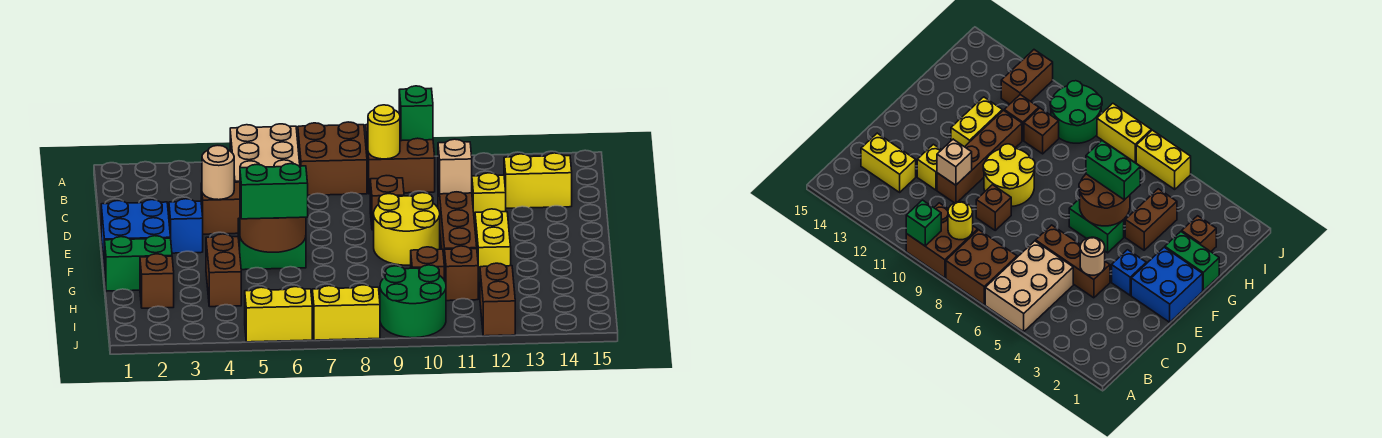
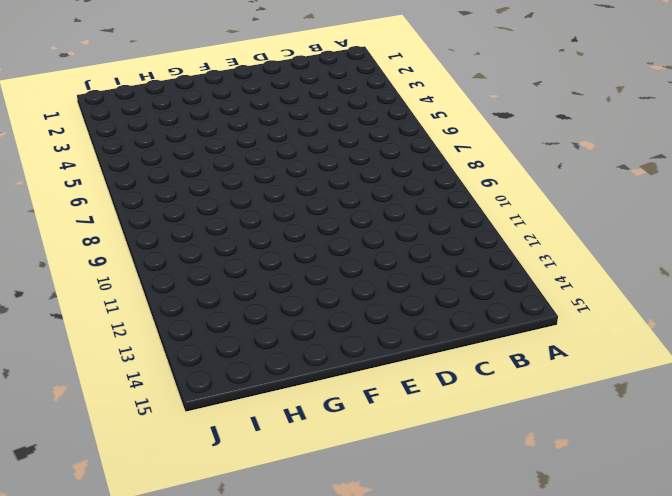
none -> tan brick A5:C6 level 1
none -> brown brick A7:B8 level 1
none -> brown brick A9:B10 level 1

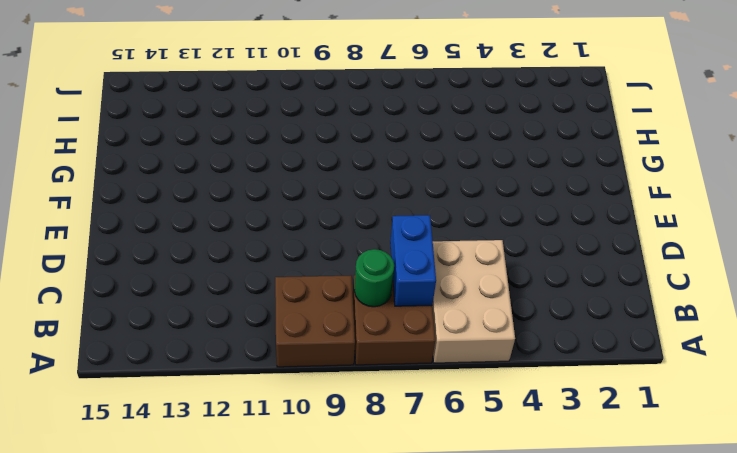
blue brick B7:C7 level 2 -> none
green round brick B8 level 2 -> none
none -> yellow brick C13:C14 level 1
none -> brown brick D4:D6 level 1
none -> brown brick D9 level 1

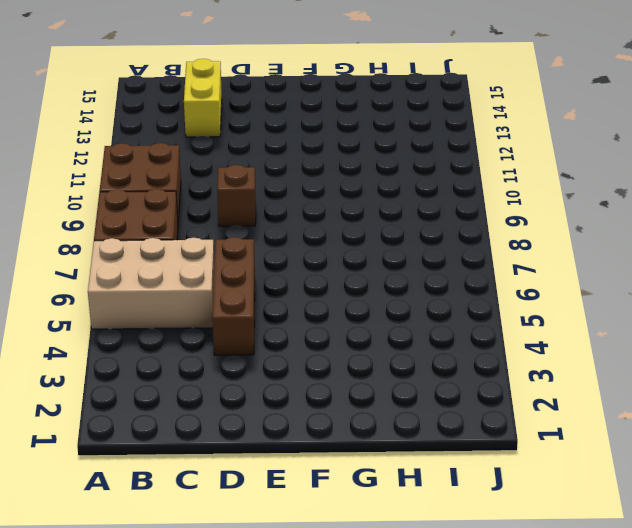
none -> brown brick D11:G11 level 1
none -> yellow brick D12 level 1
none -> blue brick E1:F2 level 1

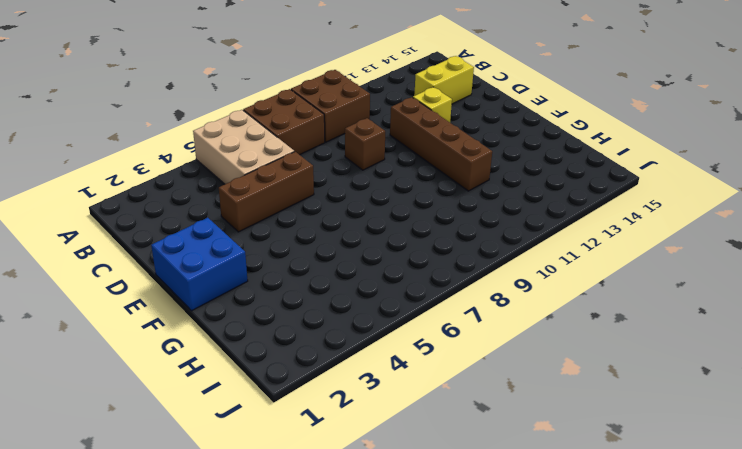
none -> blue brick E3 level 1
none -> yellow round brick E9:F10 level 1
none -> green brick F5:F6 level 1

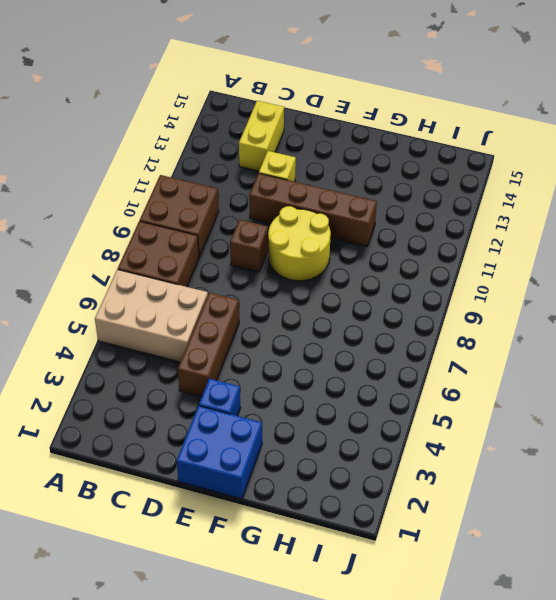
none -> green brick F5:F6 level 1
none -> yellow brick F12:G12 level 1
none -> green brick G1:G2 level 1

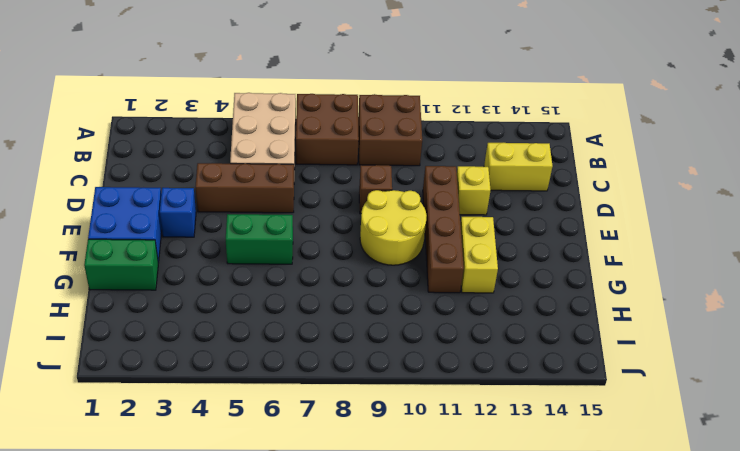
none -> brown brick G4:H4 level 1
none -> brown brick H2 level 1
none -> brown brick H10 level 1

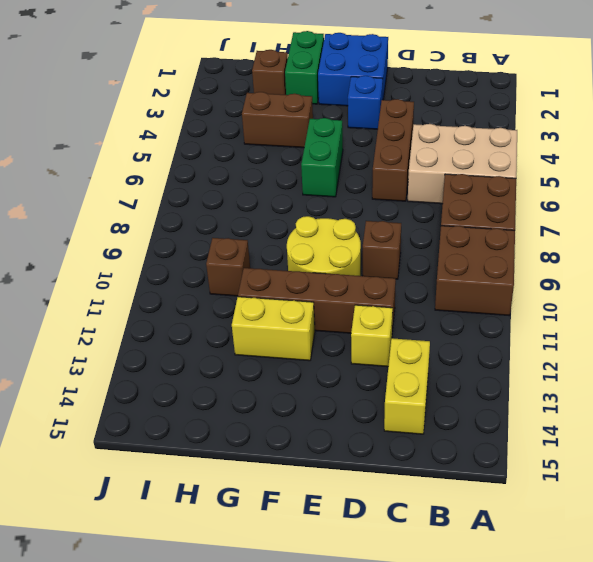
none -> brown brick H11 level 1
none -> green round brick I9:J10 level 1
none -> brown brick I12:J12 level 1

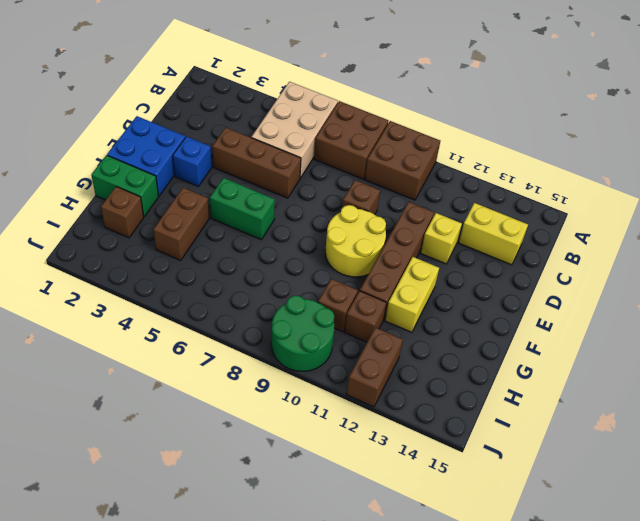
none -> yellow brick J5:J6 level 1
none -> yellow brick J7:J8 level 1
none -> green brick A10 level 2

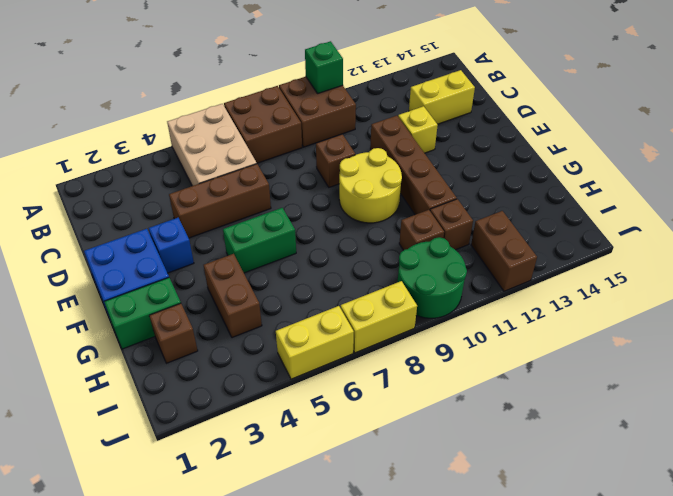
none -> yellow brick F12:G12 level 1
none -> yellow round brick B9 level 2
none -> tan round brick D4 level 2

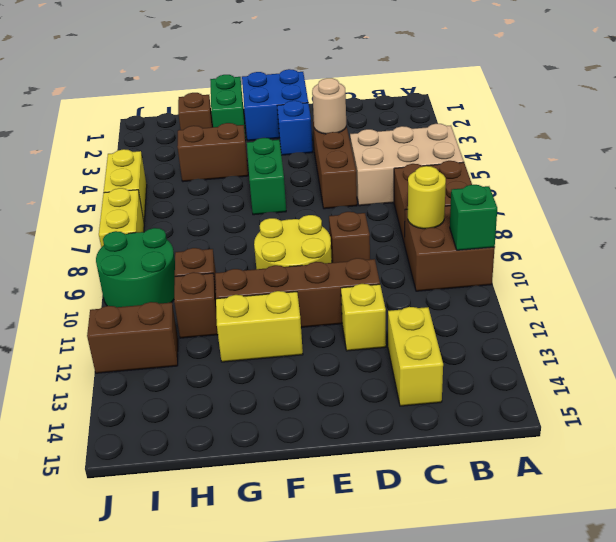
none -> tan brick D11 level 2
none -> brown round brick F5:G6 level 2
none -> green brick G5:G6 level 3

